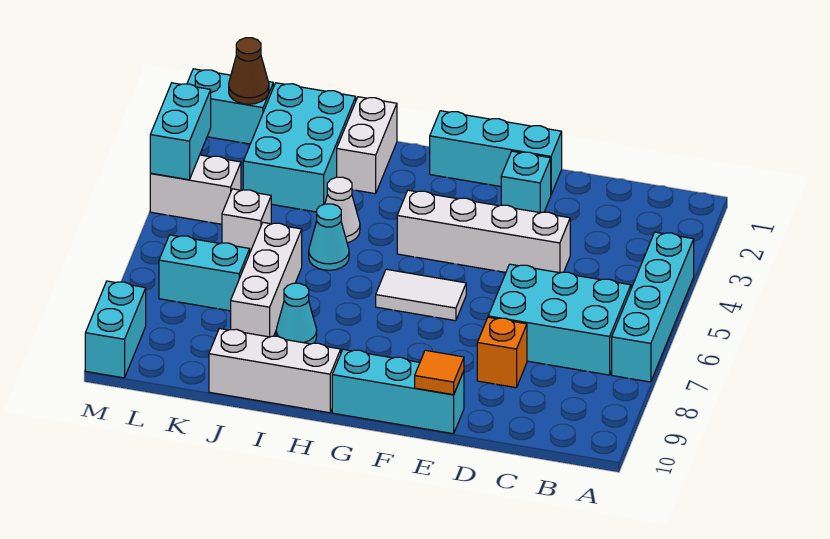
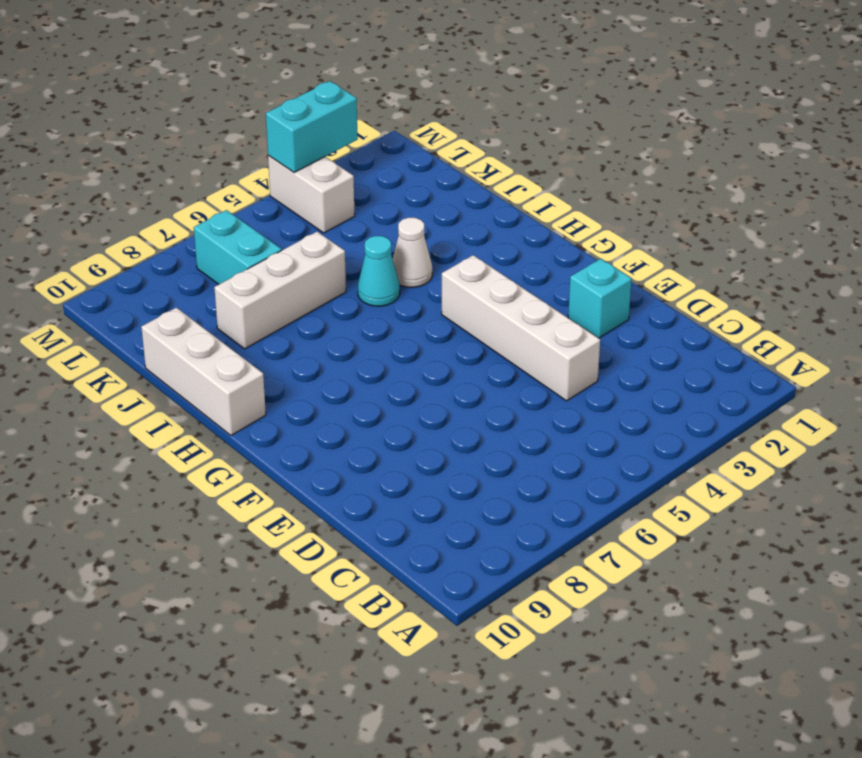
none -> cyan brick A4:A7 level 1
none -> cyan brick B6:D7 level 1
none -> orange brick D8 level 1

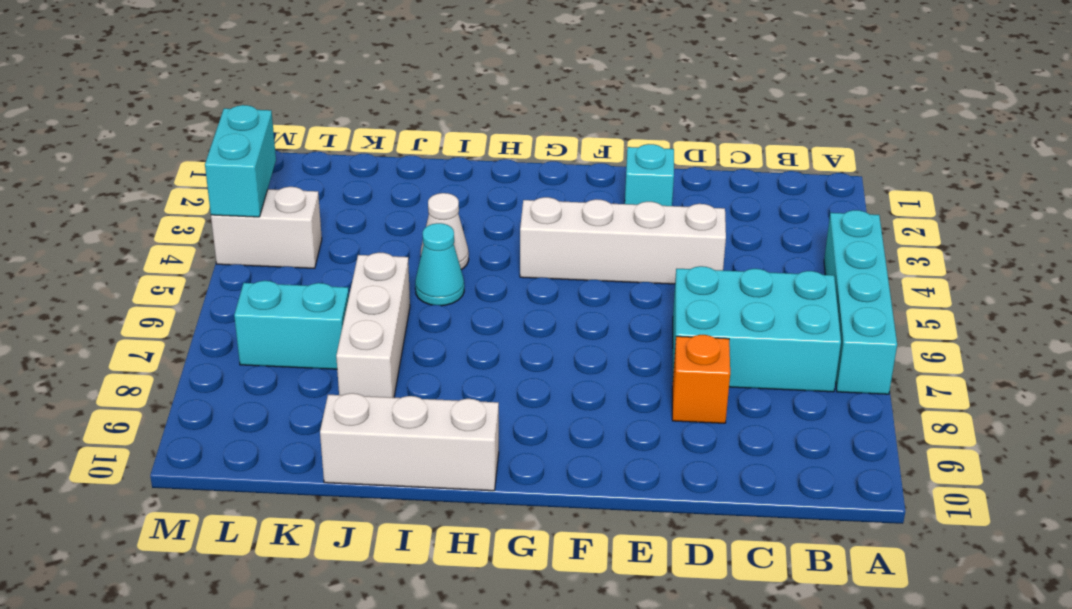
none -> cyan brick E1:G1 level 1
none -> cyan brick E10:G10 level 1
none -> white tile F6:G6 level 1

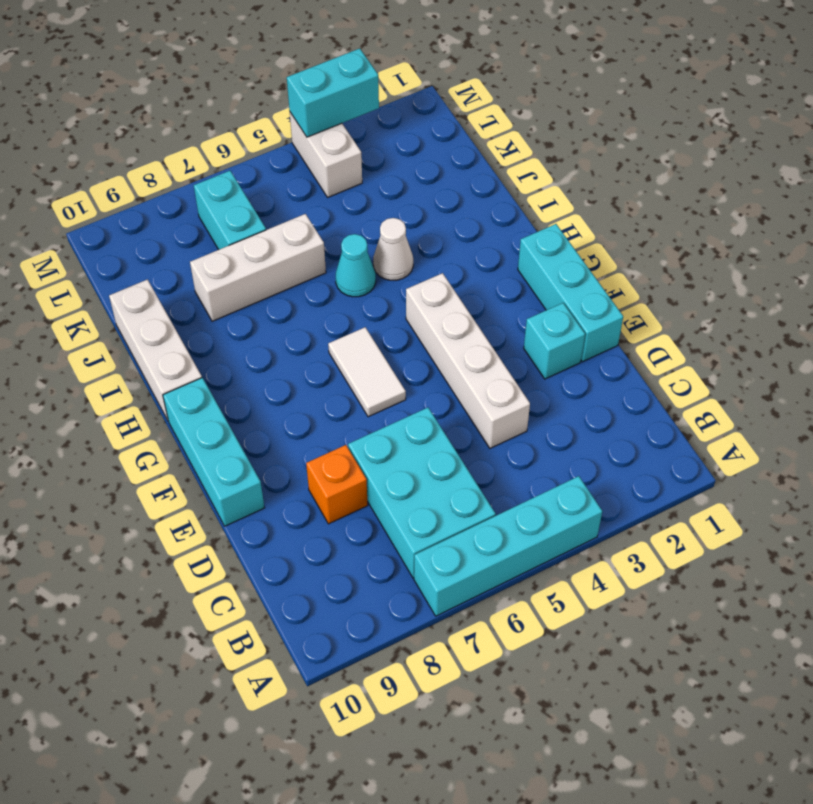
none -> white brick I1:I2 level 1
none -> cyan cone I8 level 1
none -> cyan brick J1:K3 level 1

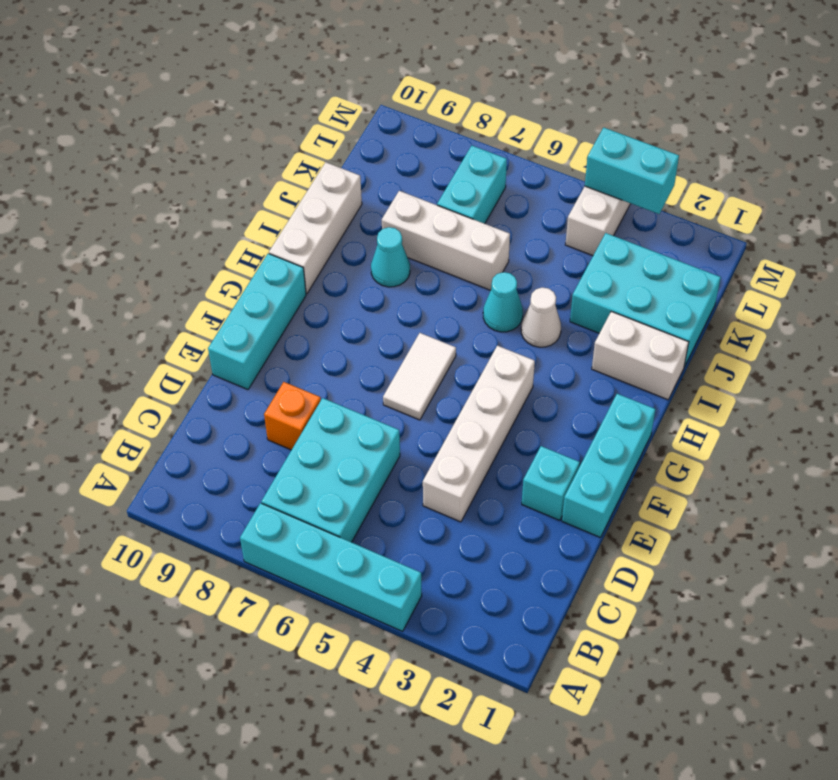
none -> white brick K5 level 1
none -> cyan brick L1:M1 level 1
none -> cyan brick M9:M10 level 1

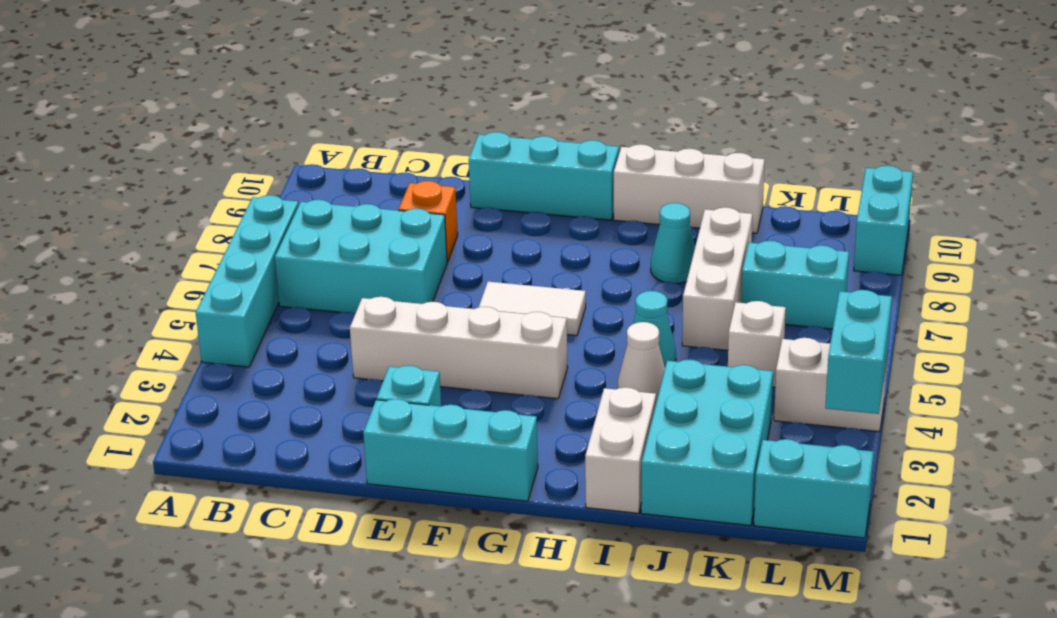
none -> orange tile E10 level 2
none -> brown cone L1 level 2

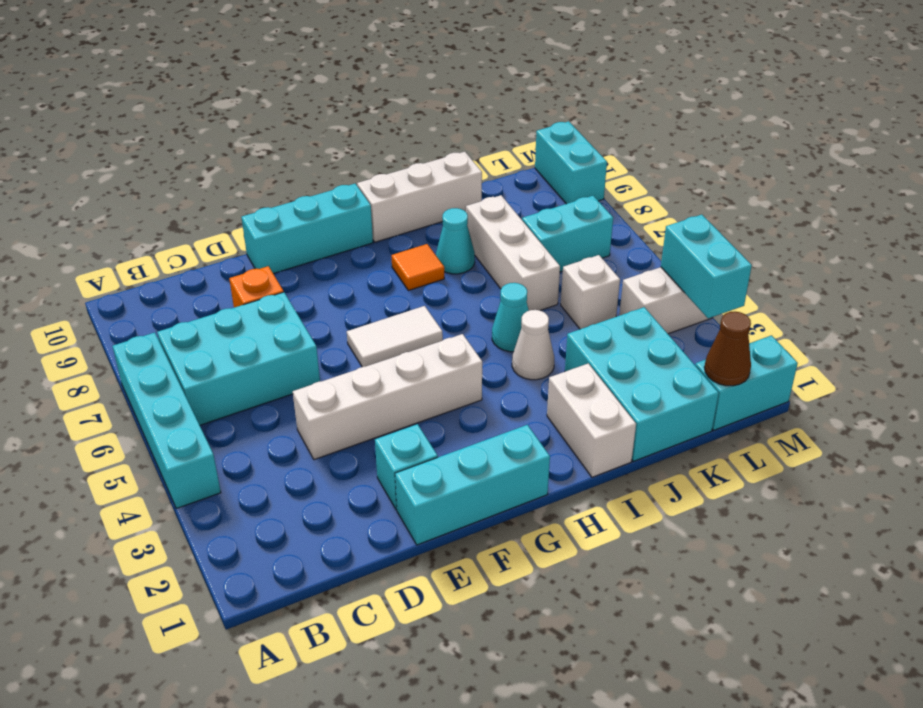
orange tile H8 level 1 -> orange tile E10 level 2

